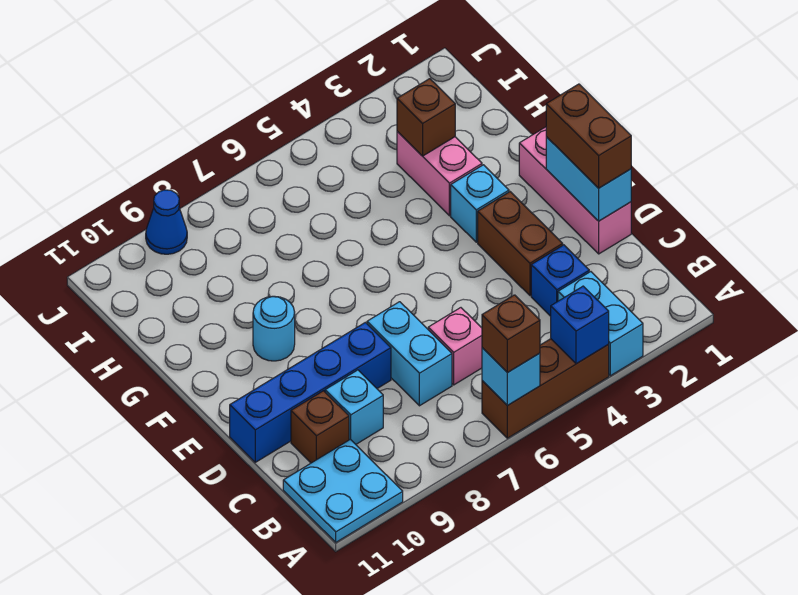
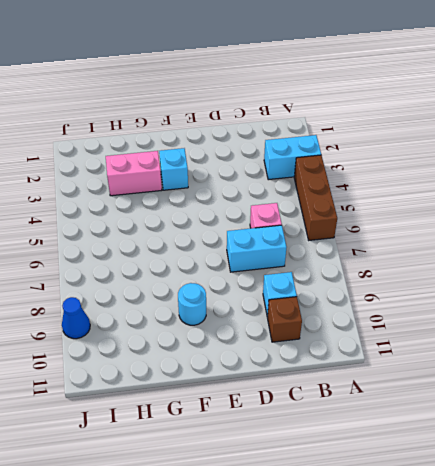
none -> cyan plate A10:B11 level 1
none -> blue brick C3 level 1
none -> pink brick D1:F1 level 1

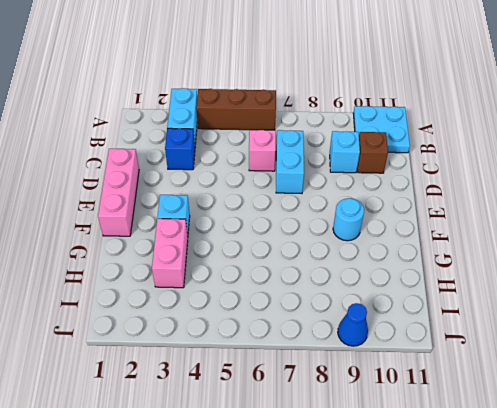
none -> brown brick D3:E3 level 1
none -> blue brick D8:D11 level 1
none -> blue brick A4 level 2

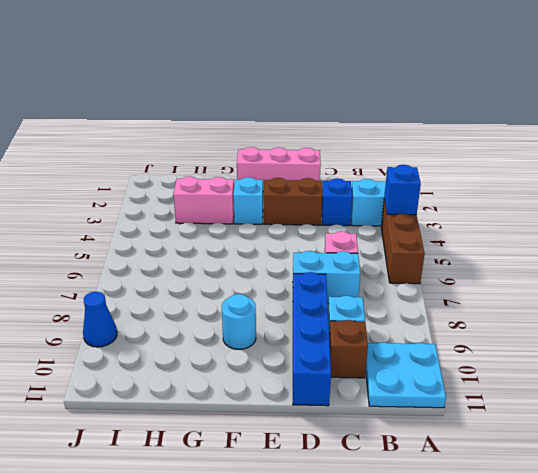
none -> cyan brick A6 level 2
none -> cyan brick D1:E1 level 2
none -> brown brick H3 level 2

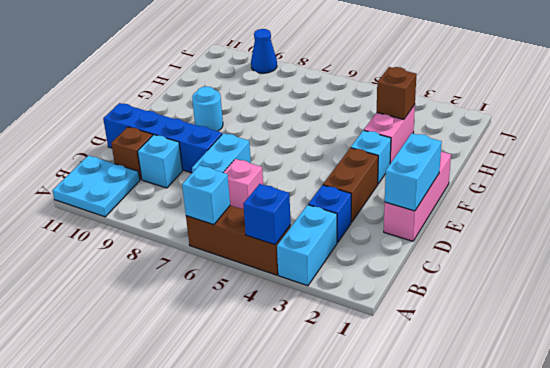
none -> brown brick A6 level 3
none -> brown brick D1:E1 level 3

